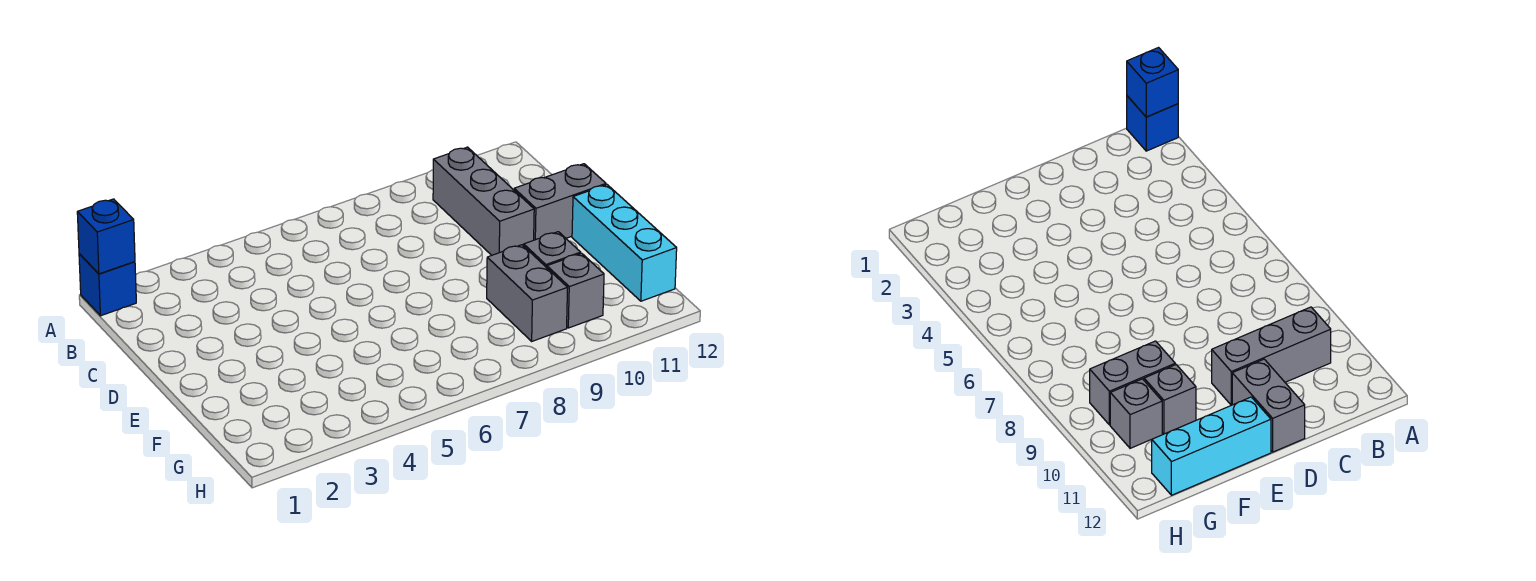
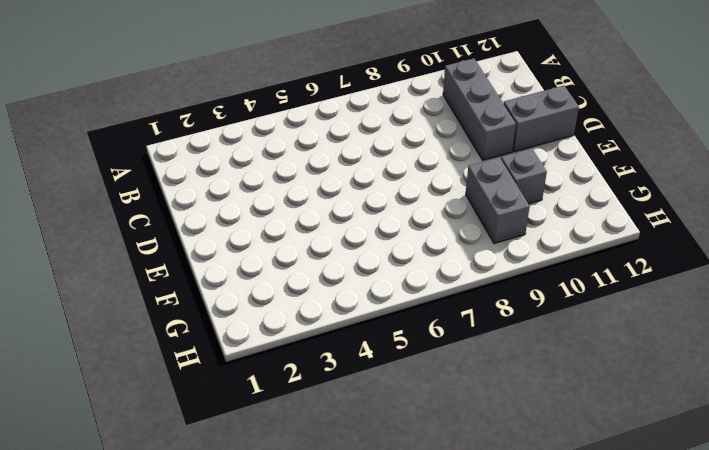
none -> blue brick A1 level 1
none -> cyan brick E12:G12 level 1

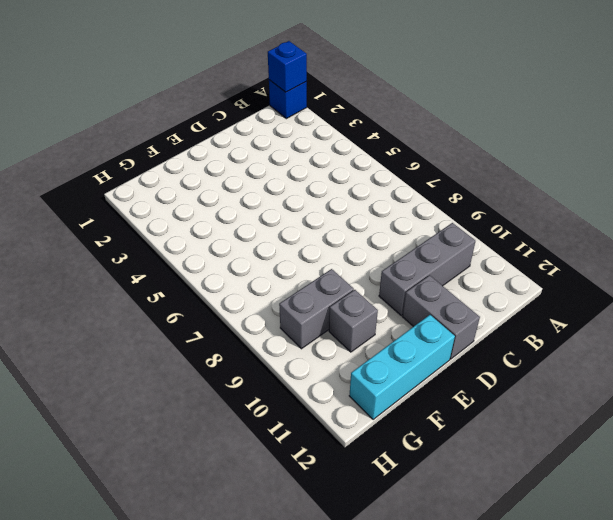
none -> grey brick G10 level 1

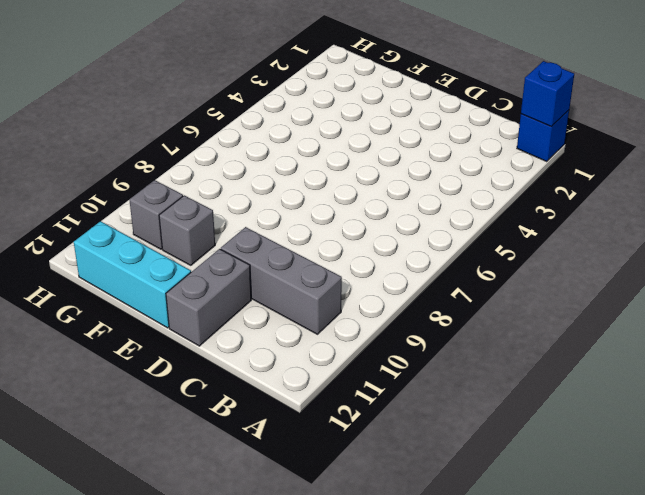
none -> grey brick F9:G9 level 1

